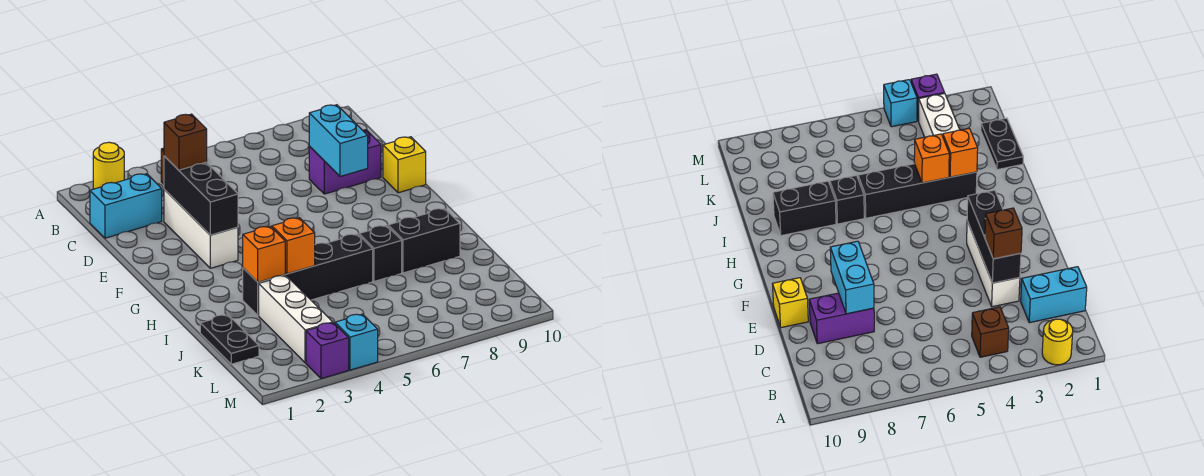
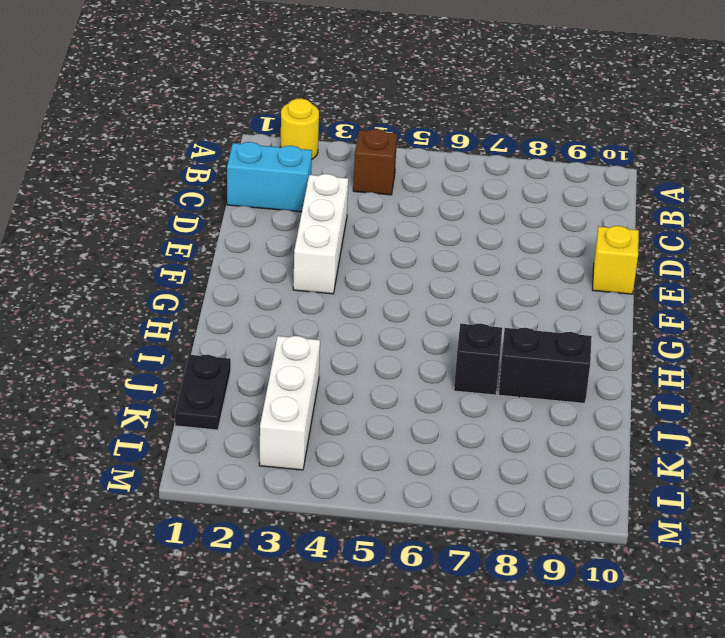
none -> purple brick D8:D9 level 1
none -> black brick I3:I6 level 1
none -> purple brick M3 level 1

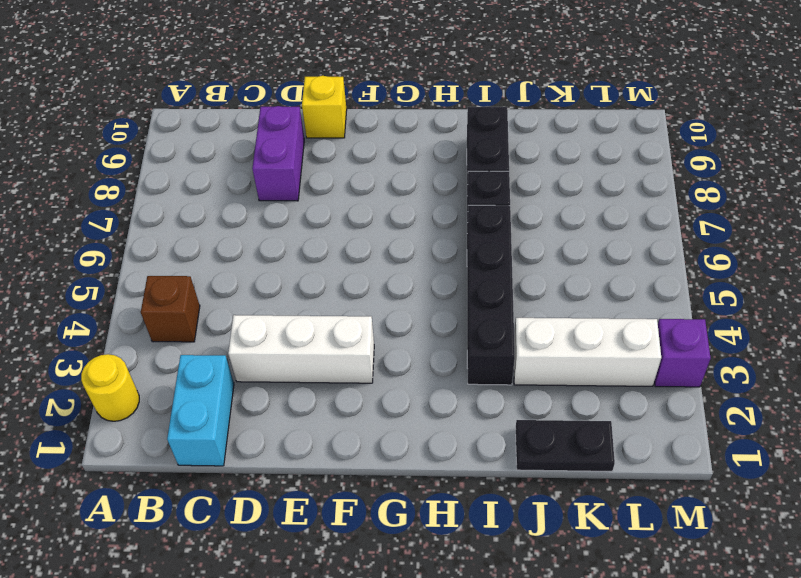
none -> cyan brick M4 level 1
none -> black brick D3:F3 level 2
none -> cyan brick D8:E8 level 2

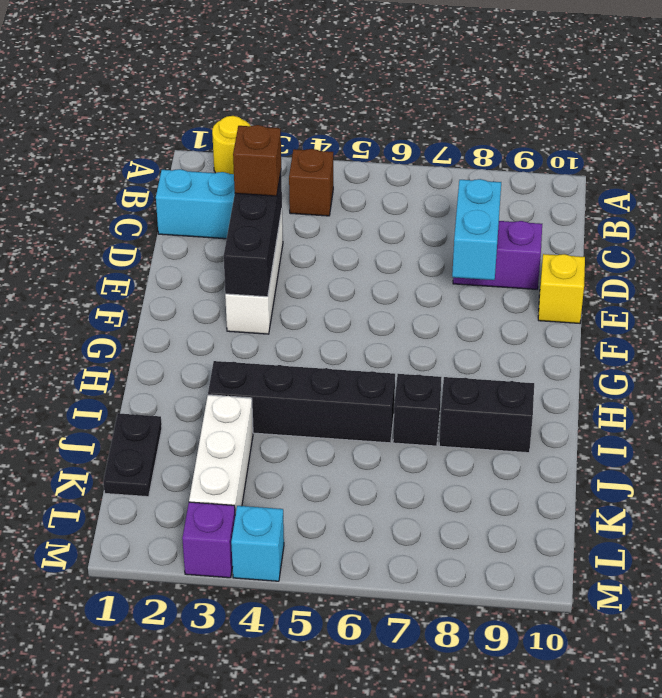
none -> orange brick I3 level 2
none -> orange brick I4 level 2

